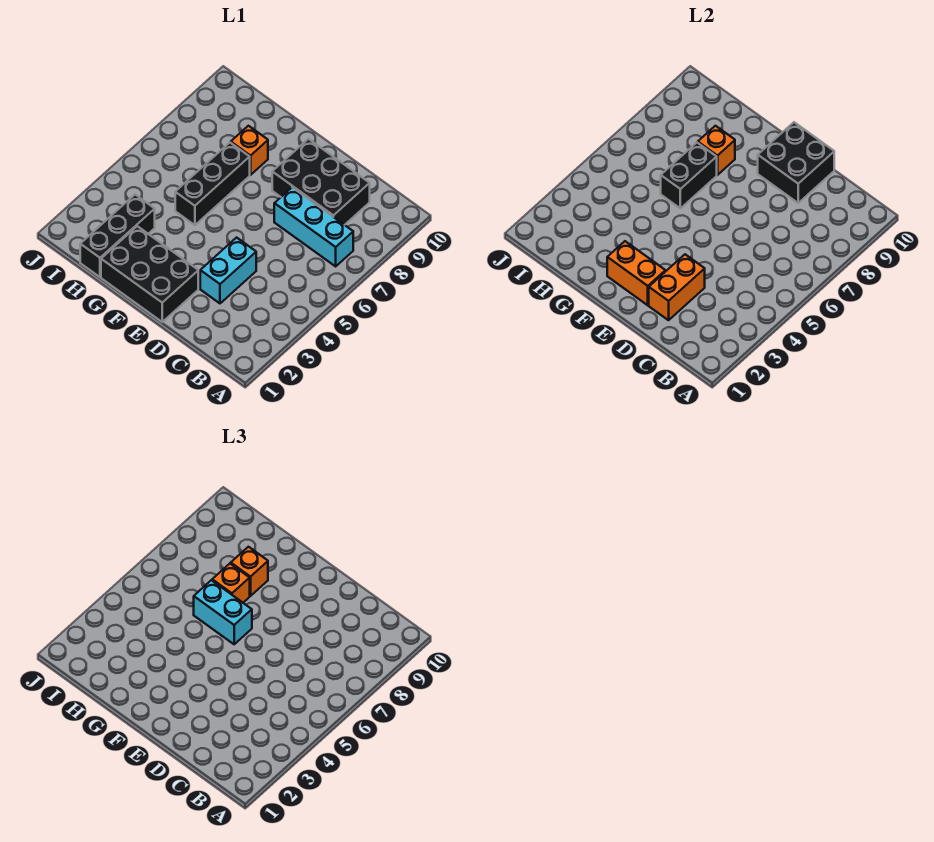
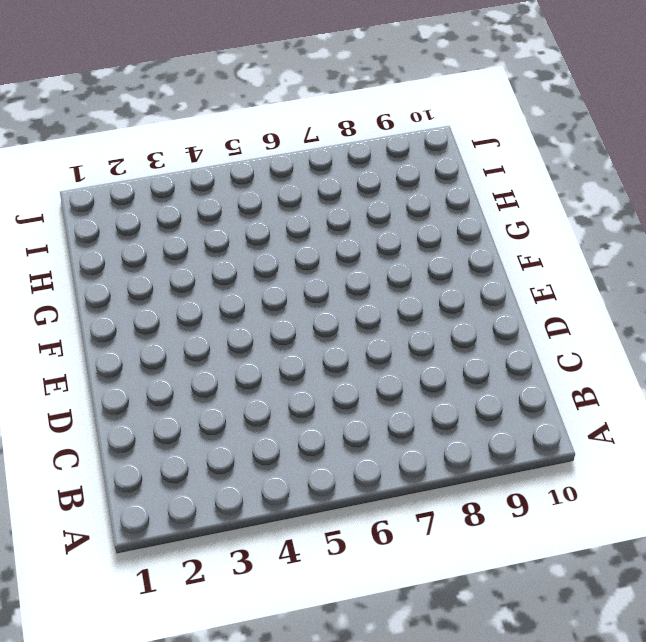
none -> cyan brick B7:D7 level 1
none -> black brick C8:E9 level 1
none -> cyan brick D3:D4 level 1

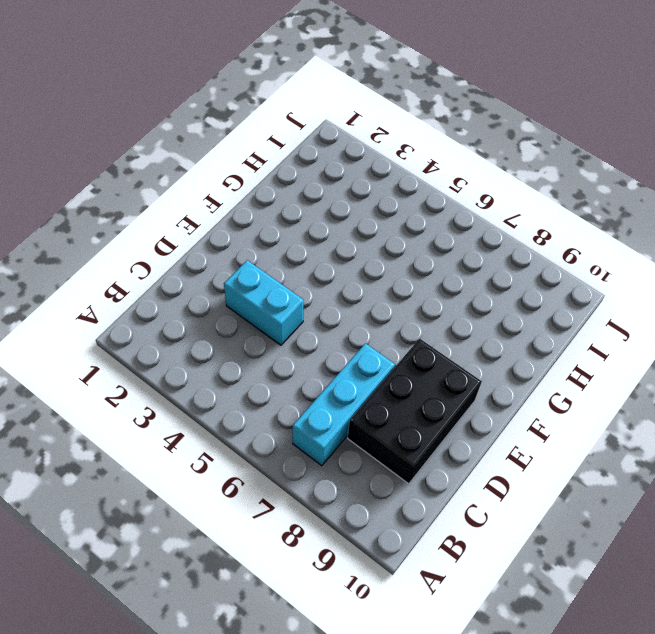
none -> black brick E1:G2 level 1
none -> black brick G5:G7 level 1
none -> orange brick G8 level 1

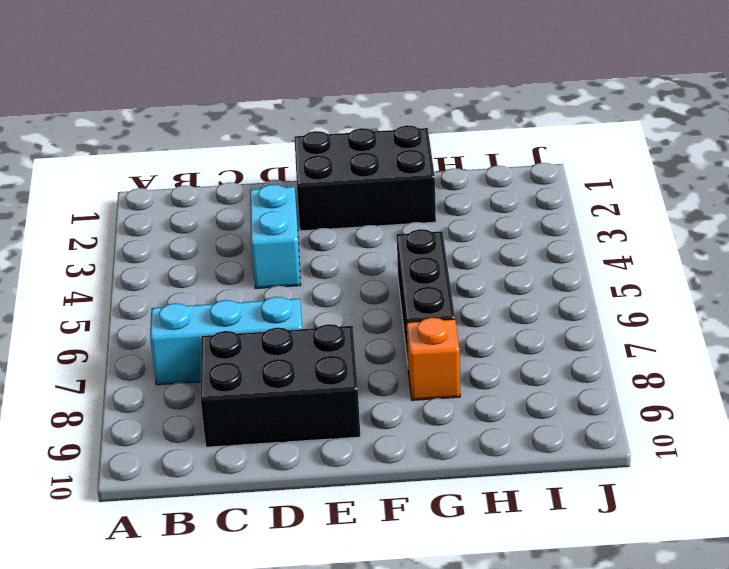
none -> black brick H1:H3 level 1
none -> orange brick D2:D3 level 2
none -> black brick D9:E10 level 2

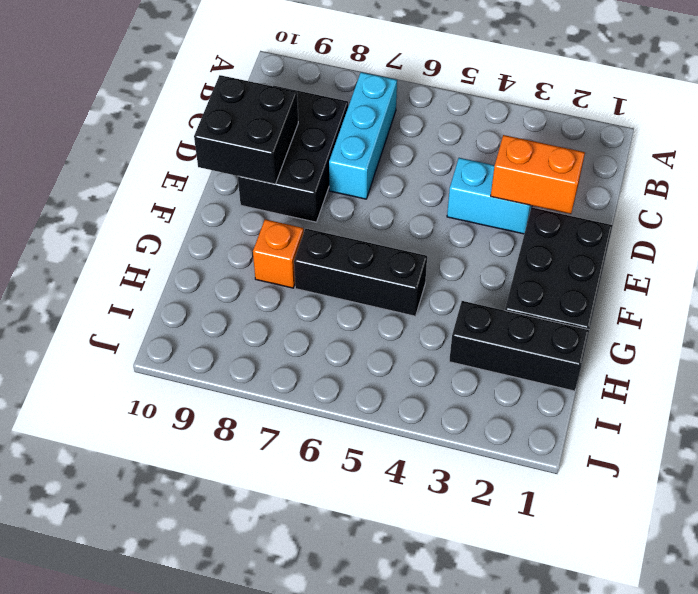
none -> orange brick E2:F2 level 2
none -> black brick G6:G7 level 2
none -> orange brick G8 level 2

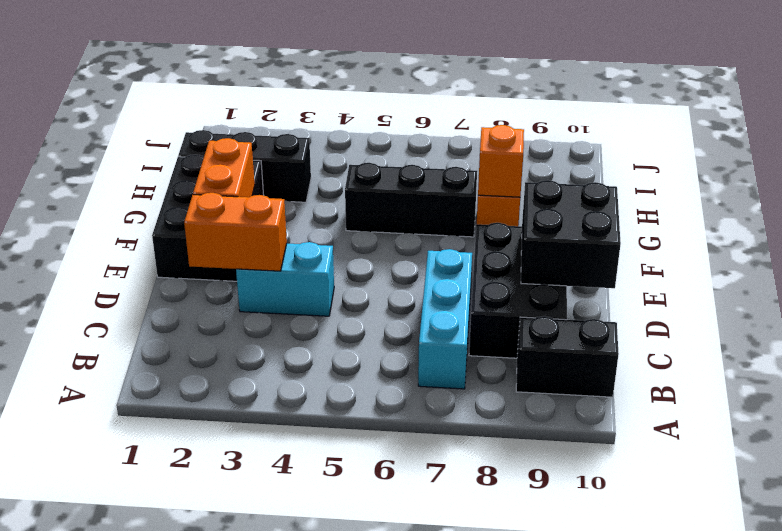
black brick B9:B10 level 1 -> black brick G6:G7 level 2
none -> cyan brick F6:G6 level 3
none -> orange brick G7 level 3
none -> orange brick G8 level 3

